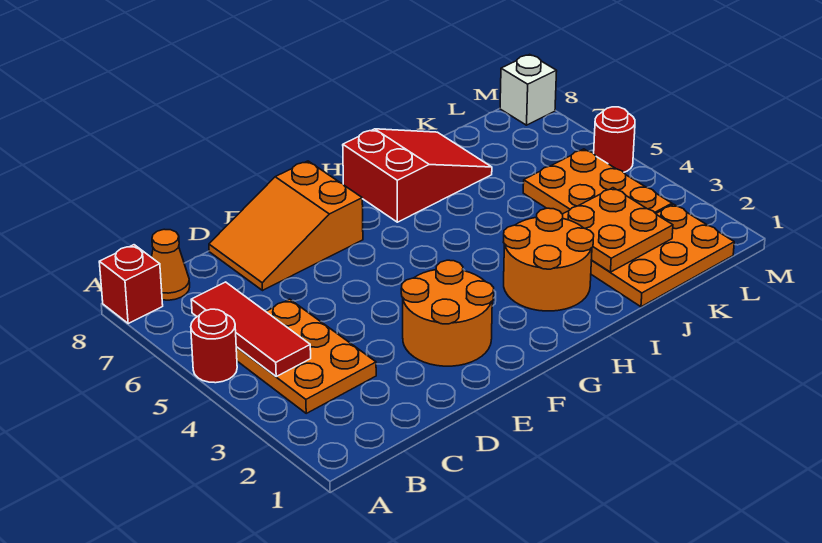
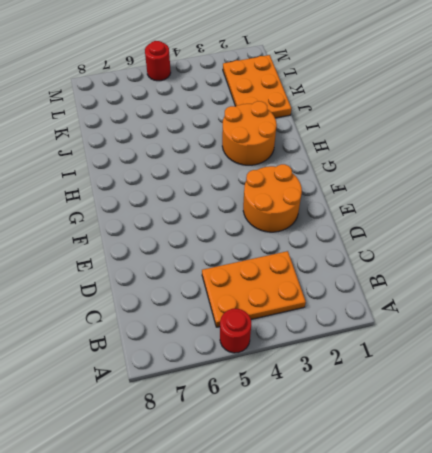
none -> red brick A8 level 1
none -> orange cone B8 level 1
none -> orange slope D7:F8 level 1 top F

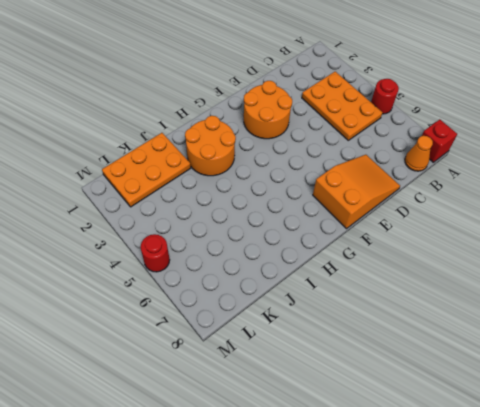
none -> red slope H7:J8 level 1 top H
none -> orange plate K3:L5 level 1
none -> white brick M8 level 1

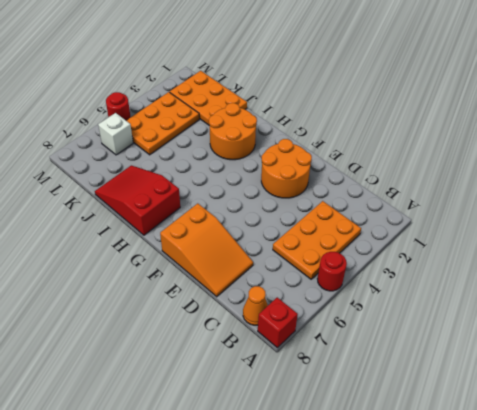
white brick L6 level 1 -> white brick M8 level 1
none -> red tile B4:B6 level 2
none -> orange plate J2:K3 level 2

